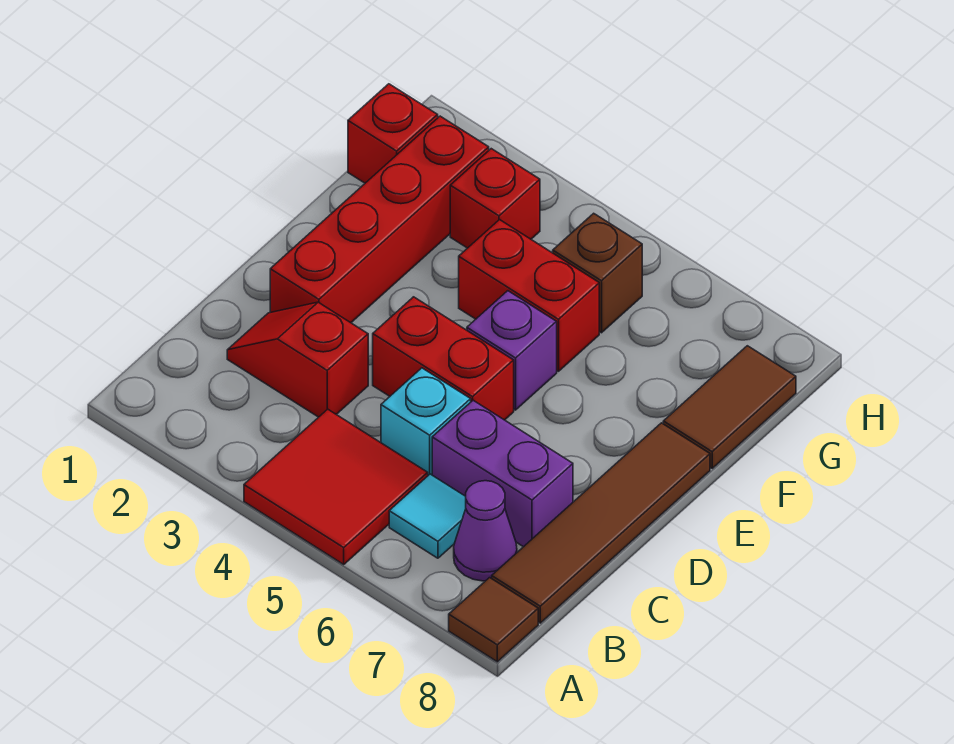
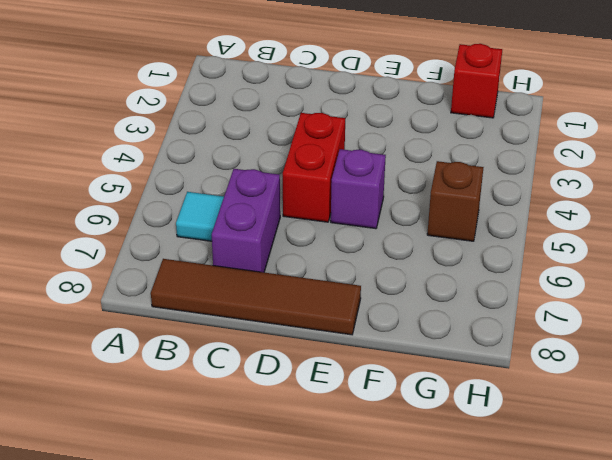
none -> red tile A4:B5 level 1
none -> brown tile A8 level 1
none -> purple cone B7 level 1

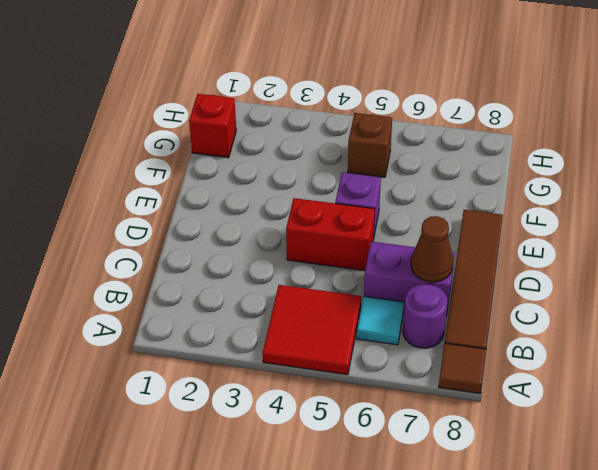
purple round brick B7 level 1 -> purple cone B7 level 1
brown cone C7 level 2 -> none
none -> red slope C2:C3 level 1 top 3
none -> cyan brick C5 level 1
none -> red brick D2:G2 level 1

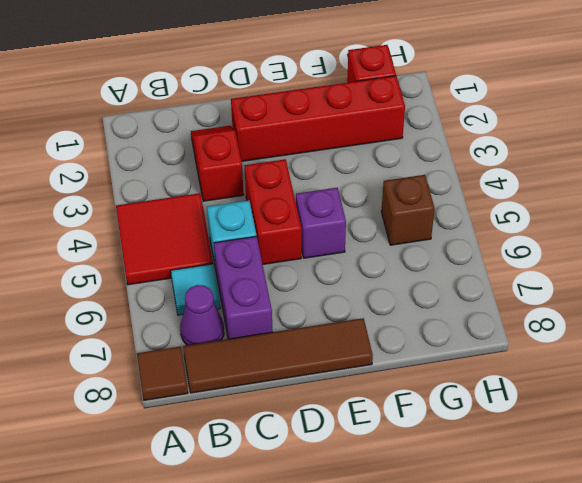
none -> red brick F4:F5 level 1
none -> brown tile F8:G8 level 1
none -> red brick G3 level 1

